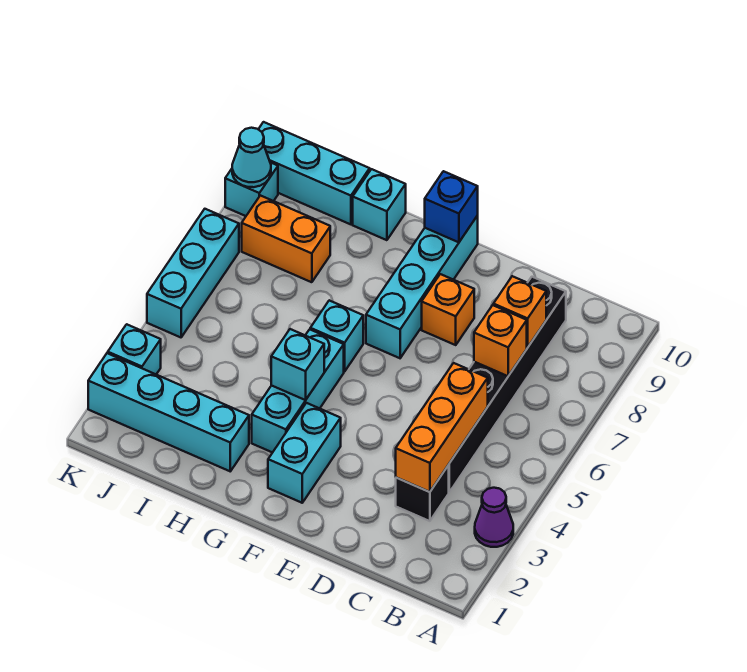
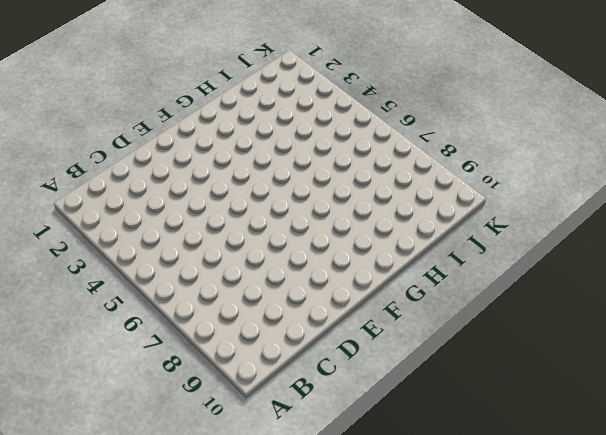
none -> purple cone A3 level 1
none -> black brick C3 level 1
none -> black brick C4:C9 level 1

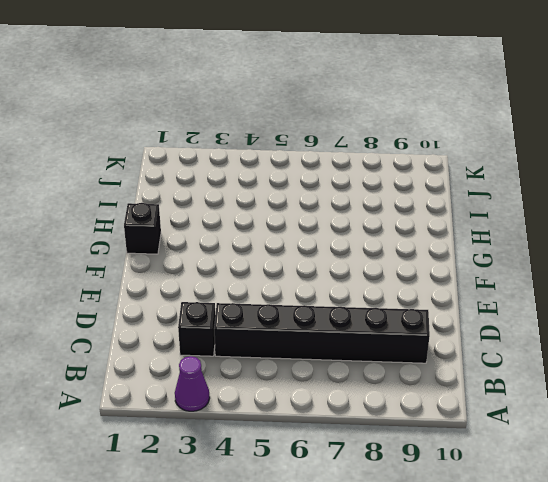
black brick G1 level 1 -> none
none -> orange brick E8 level 1
none -> cyan brick F2:F3 level 1
none -> cyan brick F7:F10 level 1

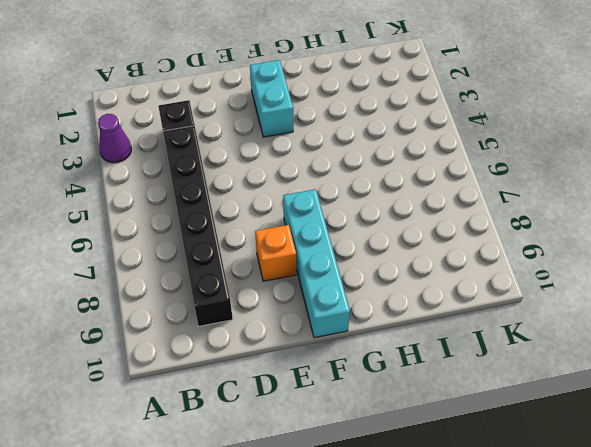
none -> cyan brick G3:G5 level 1
none -> cyan brick G6 level 1
none -> cyan brick H2:K2 level 1

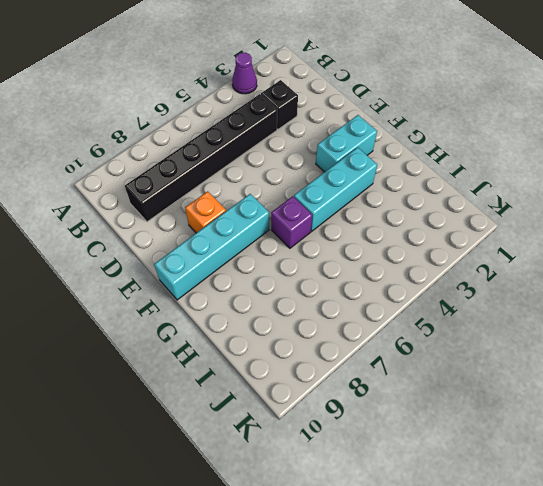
purple brick G6 level 1 -> cyan brick G6 level 1
none -> cyan brick H2:K2 level 1
none -> cyan brick H10 level 1
none -> orange brick I8:J8 level 1

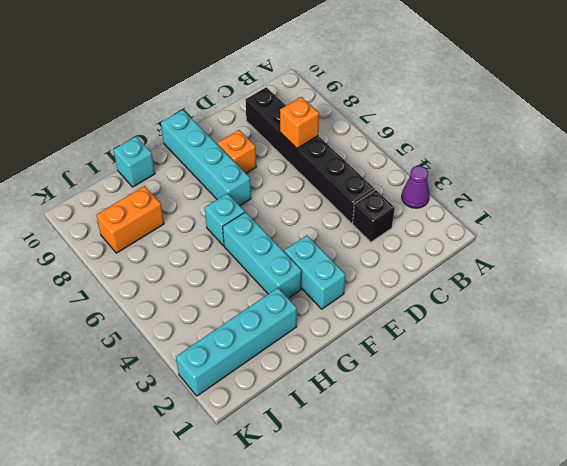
none -> cyan brick I10:K10 level 1
none -> cyan brick K3 level 1
none -> cyan brick K5:K7 level 1

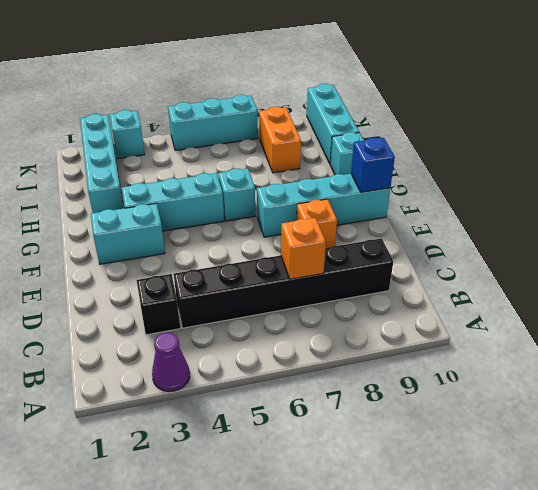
none -> cyan brick K9 level 1
none -> orange brick C3:C5 level 2
none -> orange brick C8 level 2

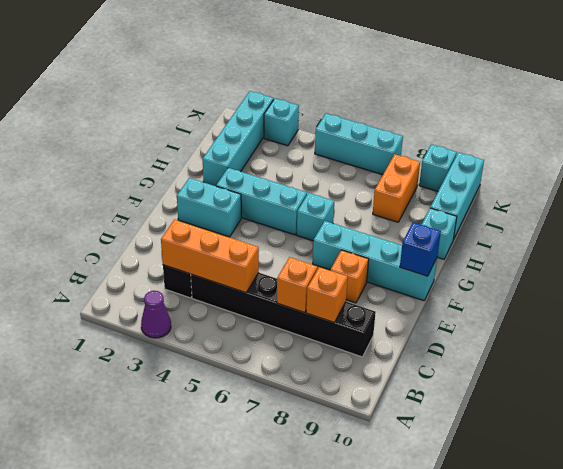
none -> cyan brick G4 level 2
none -> cyan cone K9 level 2

